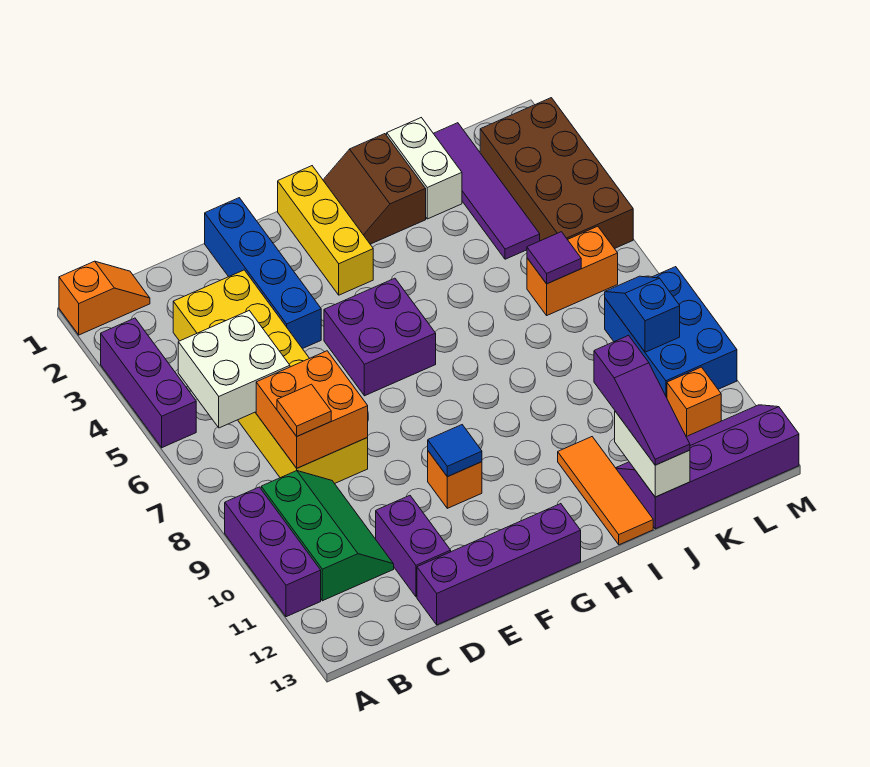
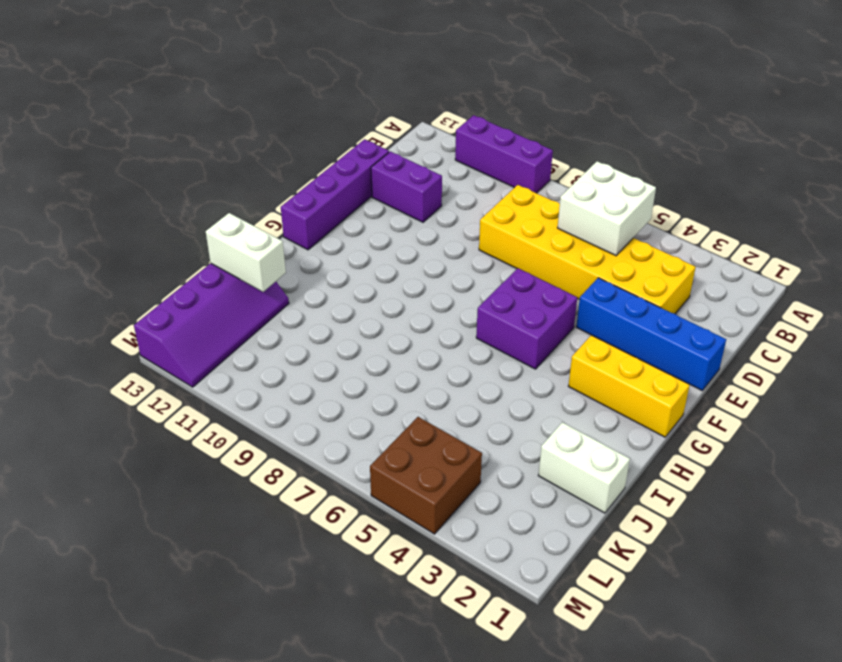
brown brick L4:M5 level 1 -> brown brick L2:M5 level 1
none -> orange slope A1:B1 level 1 top A
none -> purple brick A3:A5 level 1
none -> green slope B9:C11 level 1 top B

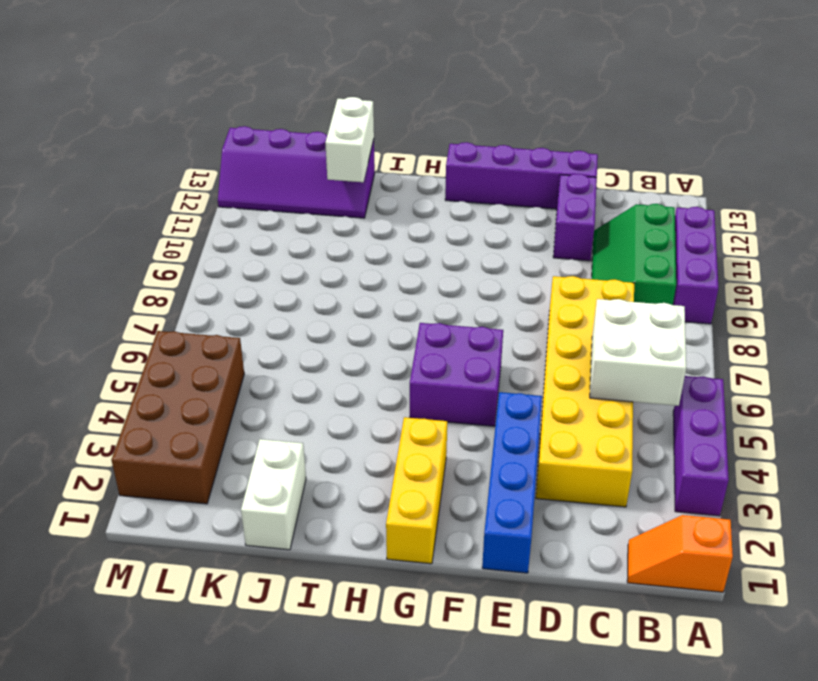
none -> orange brick F10 level 1
none -> brown slope H1:I2 level 1 top I
none -> orange tile I11:I13 level 1

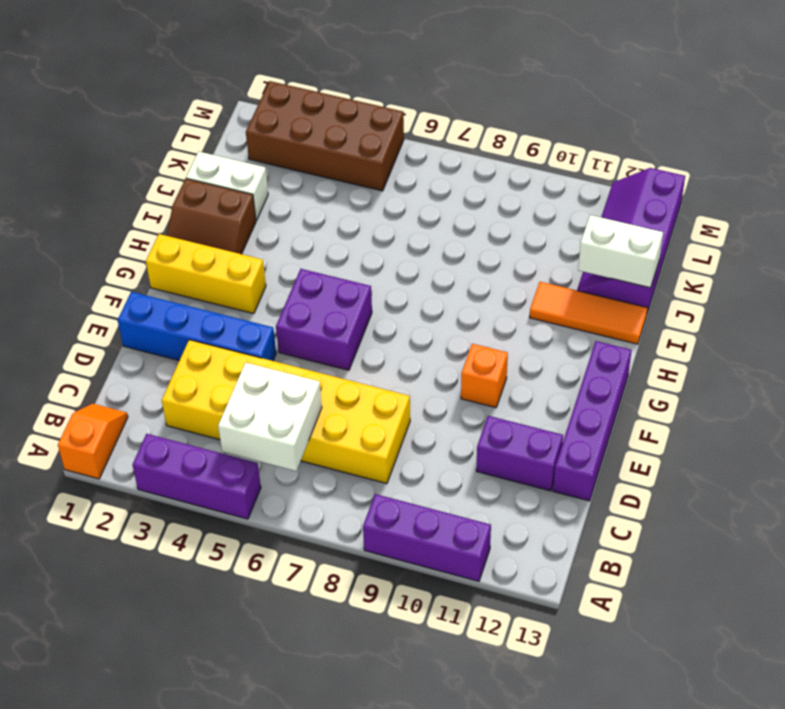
none -> green slope B9:C11 level 1 top B
none -> purple tile K1:K4 level 1
none -> orange brick K6:L6 level 1

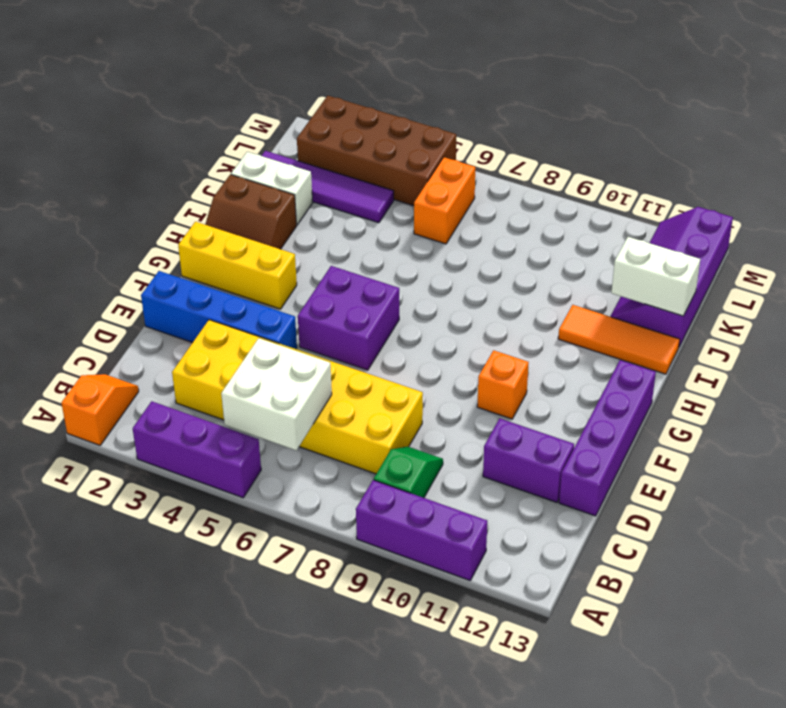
green slope B9:C9 level 1 top B -> green slope B9:C11 level 1 top B
none -> blue brick L8:M10 level 1
none -> orange brick L11 level 1
none -> orange brick C7:D8 level 2

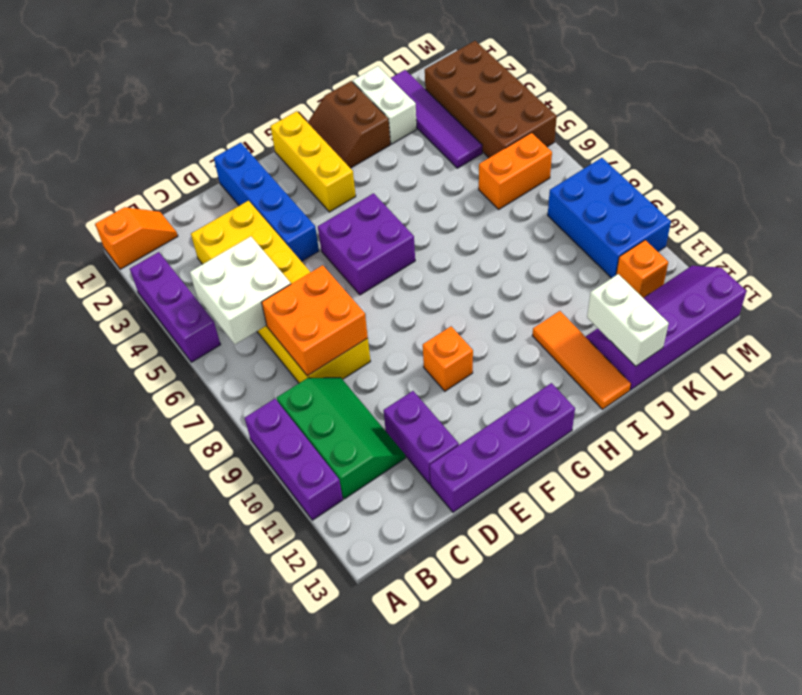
none -> blue tile F10 level 2
none -> purple tile K6 level 2
none -> blue slope L8:L9 level 2 top 9

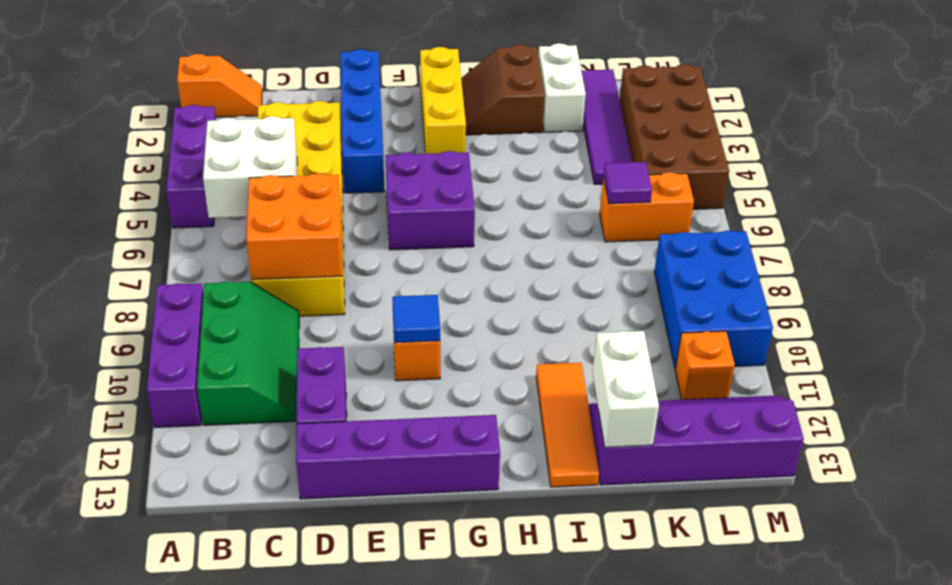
none -> blue slope L8:L9 level 2 top 9
none -> orange tile C8 level 3
none -> purple slope J11:J13 level 3 top 11

